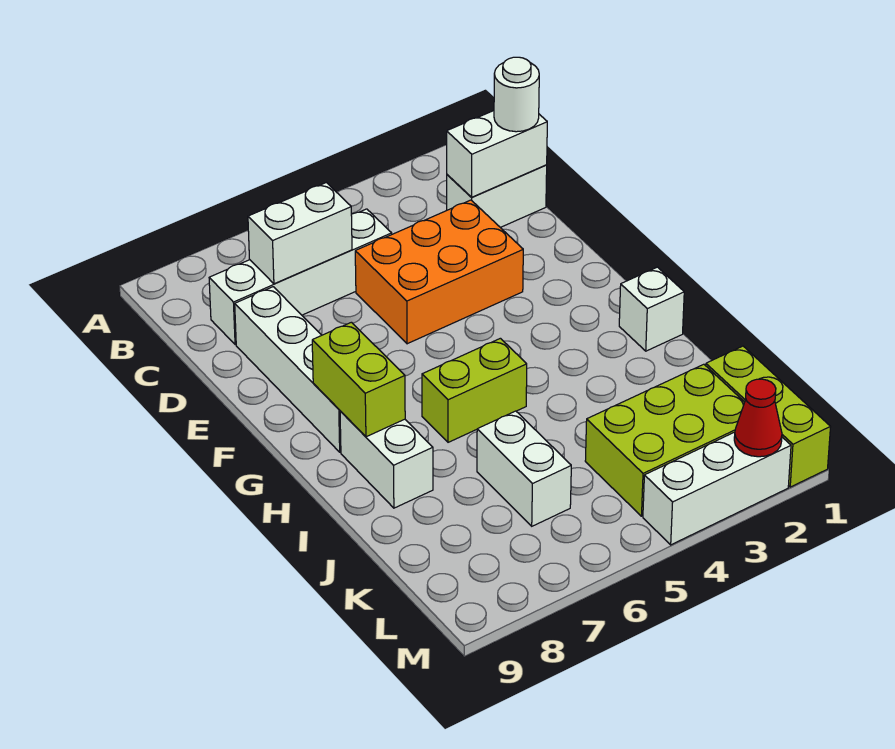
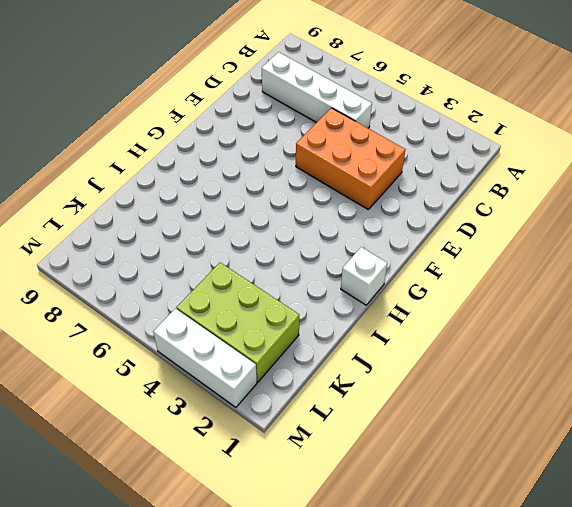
none -> white brick C1:C2 level 1
none -> white brick D8:G8 level 1
none -> lime brick H5:H6 level 1

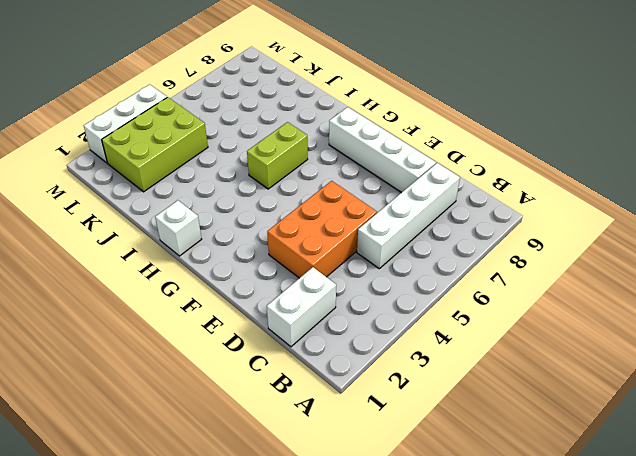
none -> white brick H8:I8 level 1
none -> white brick J6:K6 level 1
none -> lime brick K1:M1 level 1

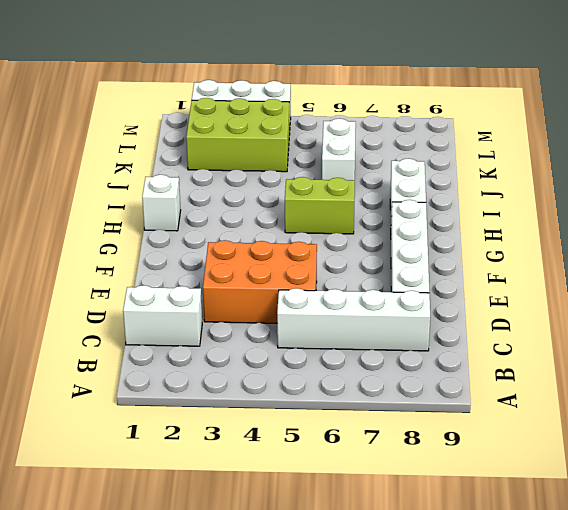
none -> lime brick K1:M1 level 1
none -> white brick C1:C2 level 2
none -> white brick C6:C7 level 2

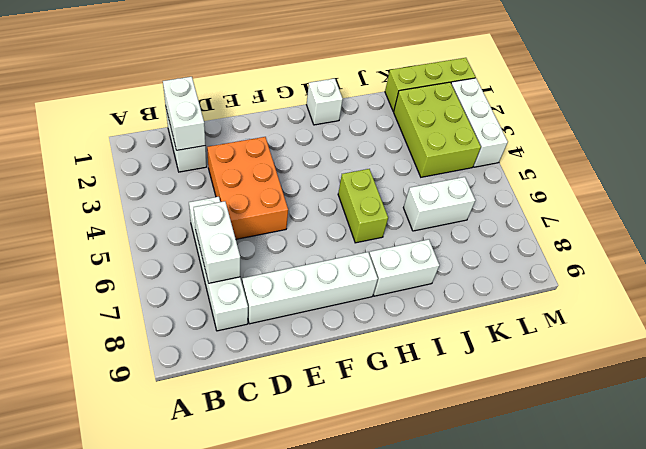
none -> lime brick G8:H8 level 2
none -> red cone M2 level 2
none -> white round brick C1 level 3

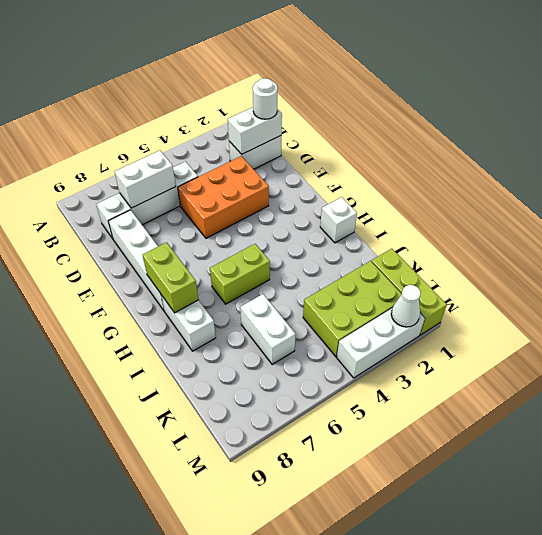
white cone M2 level 2 -> red cone M2 level 2

